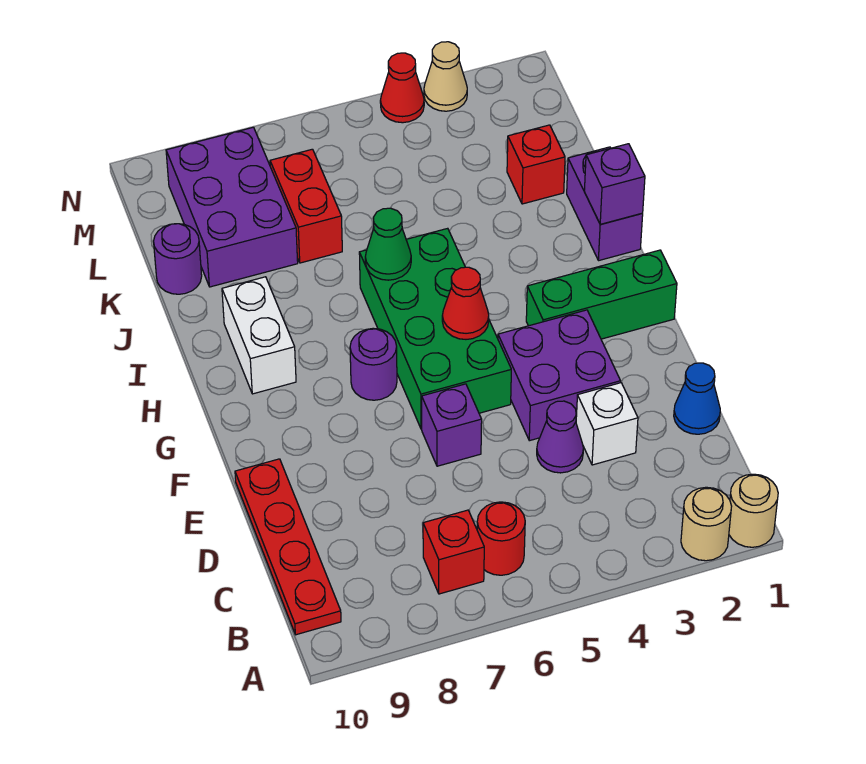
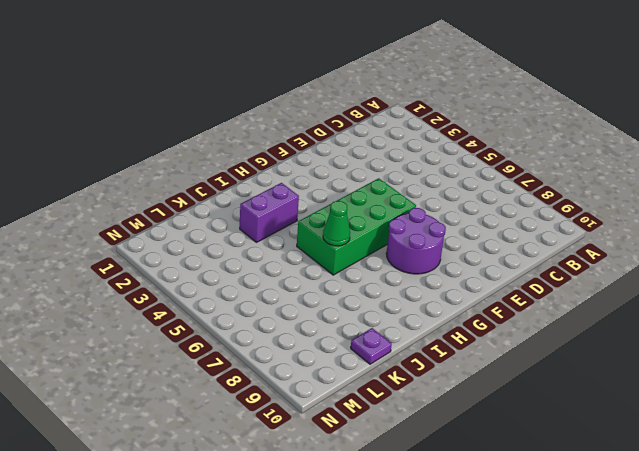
purple round brick F7:G8 level 1 -> purple round brick G7 level 1
purple brick I3:J3 level 1 -> purple brick I1:J1 level 1
purple plate K10 level 1 -> purple round brick K10 level 1
none -> tan round brick A1 level 1
none -> tan round brick A2 level 1
none -> red round brick B6 level 1

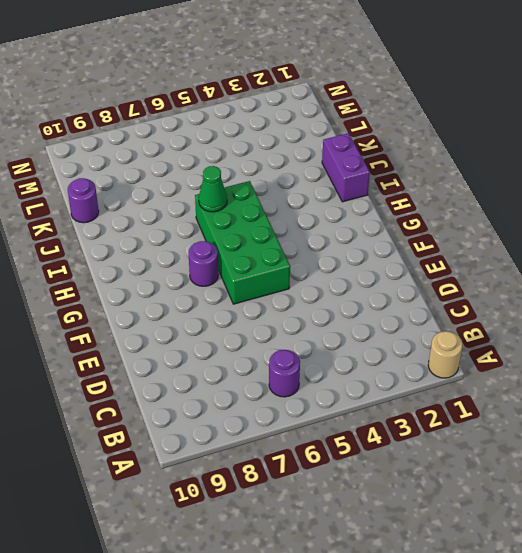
purple round brick B6 level 1 -> red round brick B6 level 1
none -> tan round brick A2 level 1
none -> red brick B7 level 1
none -> red plate B10:E10 level 1

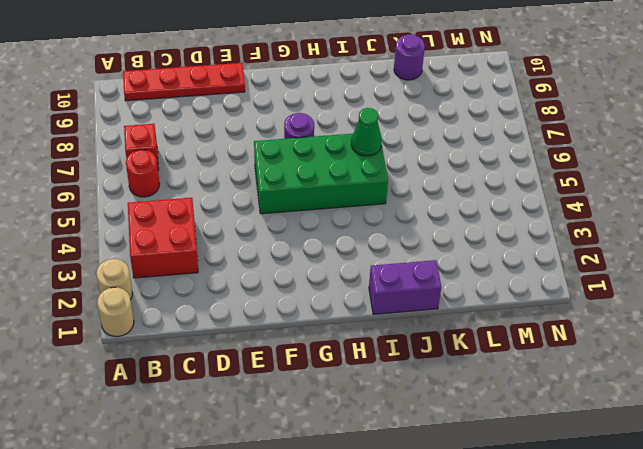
red brick B3:C4 level 1 -> none
none -> blue cone D1 level 1
none -> white brick D3 level 1
none -> purple cone D4 level 1

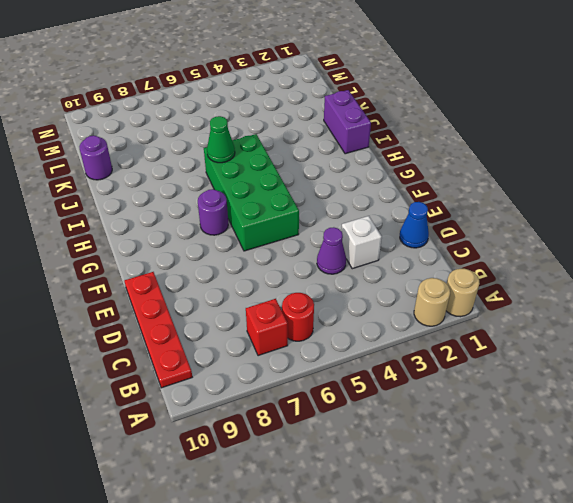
none -> purple brick E3:F4 level 1
none -> purple brick E6 level 1
none -> green brick G1:G3 level 1

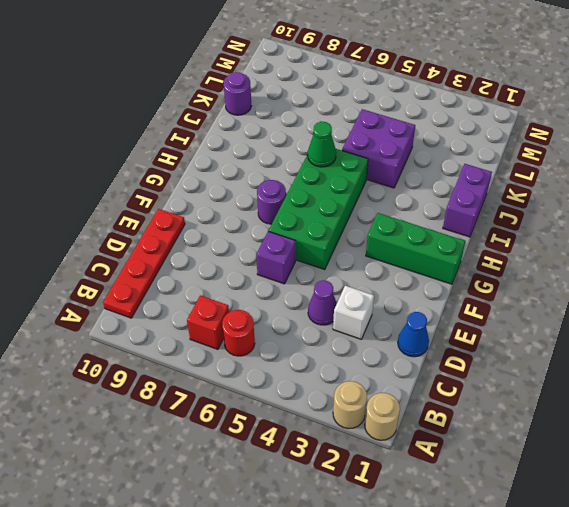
purple brick J4:K5 level 1 -> purple brick E3:F4 level 1
none -> white brick H9:I9 level 1
none -> red brick K2 level 1
none -> red brick K7:L7 level 1

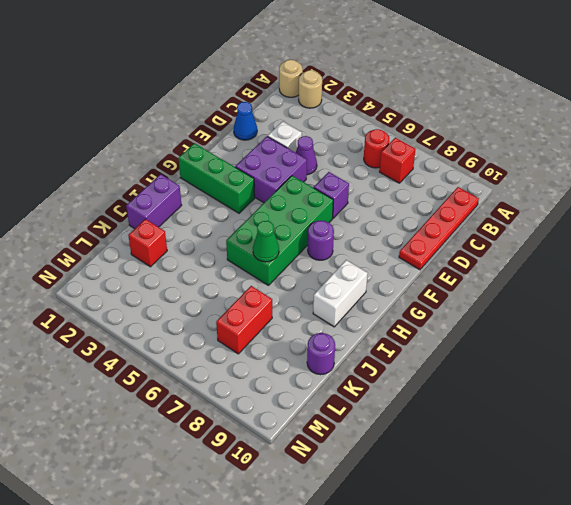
none -> purple brick K8:M9 level 1
none -> tan cone N3 level 1
none -> red cone N4 level 1

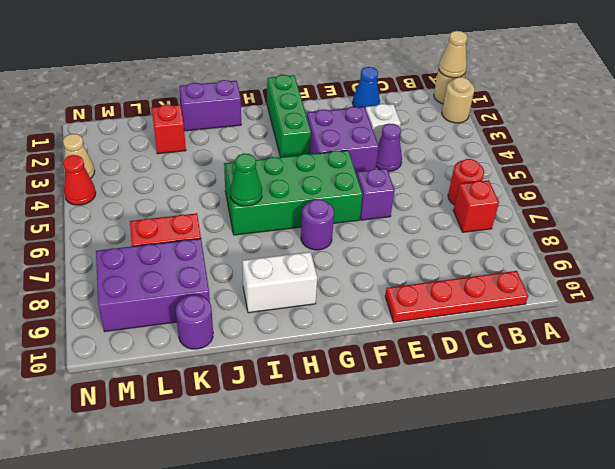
tan cone A1 level 2 -> none
none -> red cone G5 level 2
none -> purple brick I1 level 2

